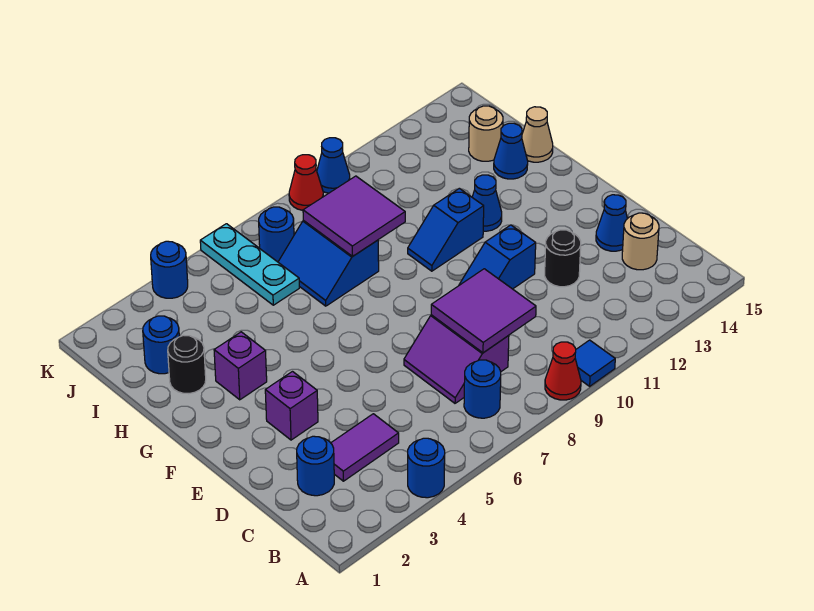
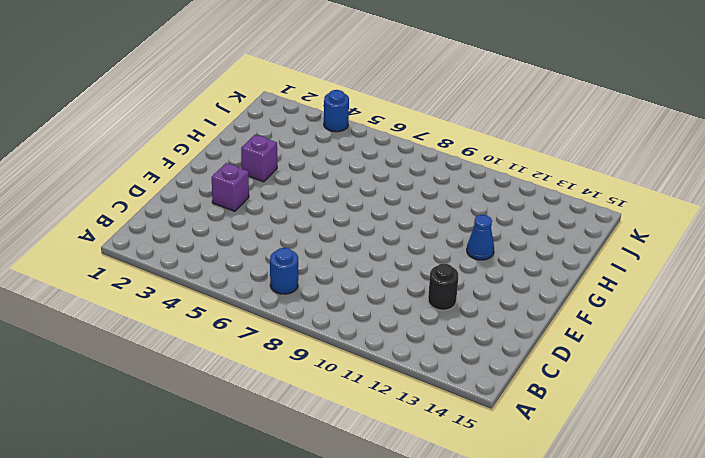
none -> blue round brick A4 level 1
none -> red cone A9 level 1
none -> blue tile A10 level 1

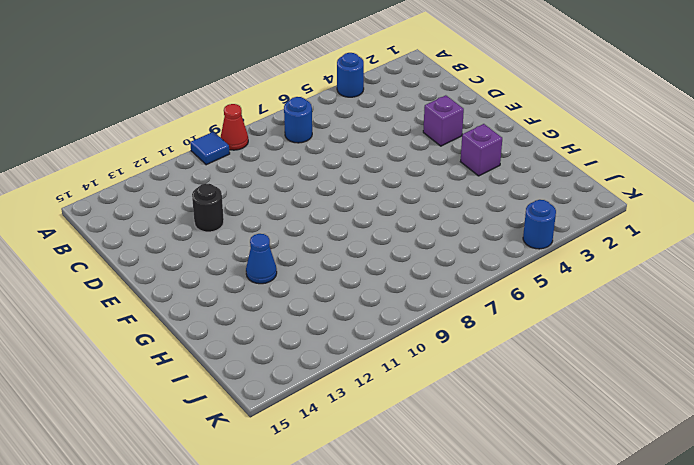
none -> blue round brick C2 level 1
none -> purple tile C3:C4 level 1
none -> purple slope C7:D8 level 1 top 8

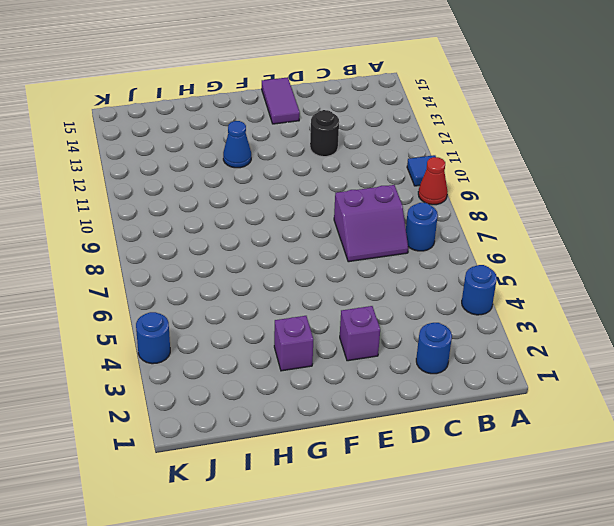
purple tile E14:E15 level 1 -> purple tile C3:C4 level 1
none -> tan round brick C14 level 1
none -> blue cone D14 level 1
none -> blue slope E10:E11 level 1 top 11

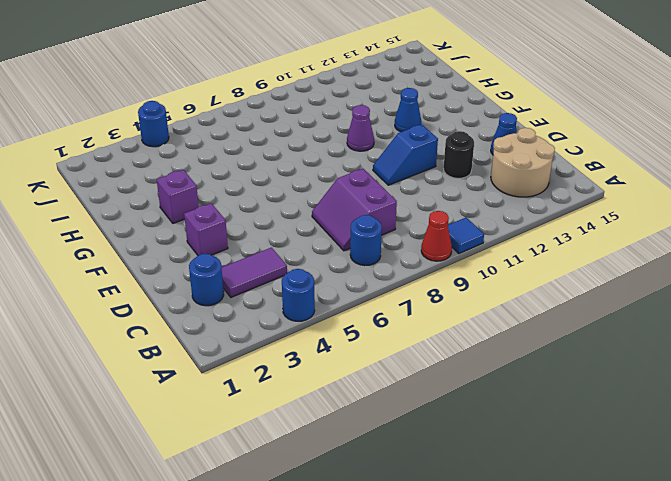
tan round brick B13:C14 level 1 -> tan round brick C14 level 1
purple cone G10 level 1 -> blue slope G10:G11 level 1 top 11
none -> black round brick H2 level 1
none -> blue slope H7:I8 level 1 top 8
none -> blue cone H14 level 1

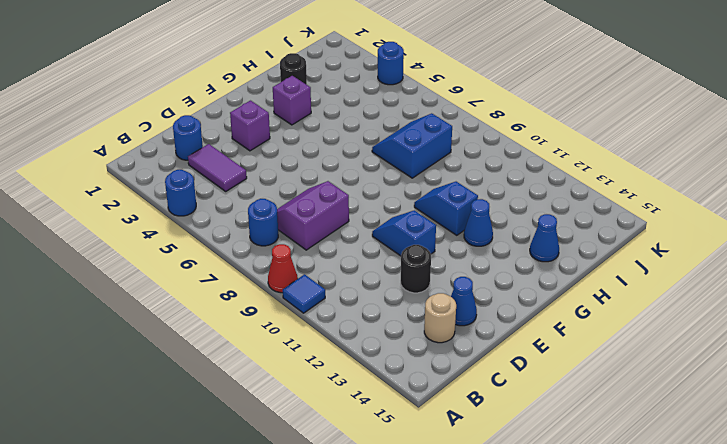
none -> tan cone H15 level 1
none -> blue round brick I2 level 1
none -> cyan plate I6:K6 level 1

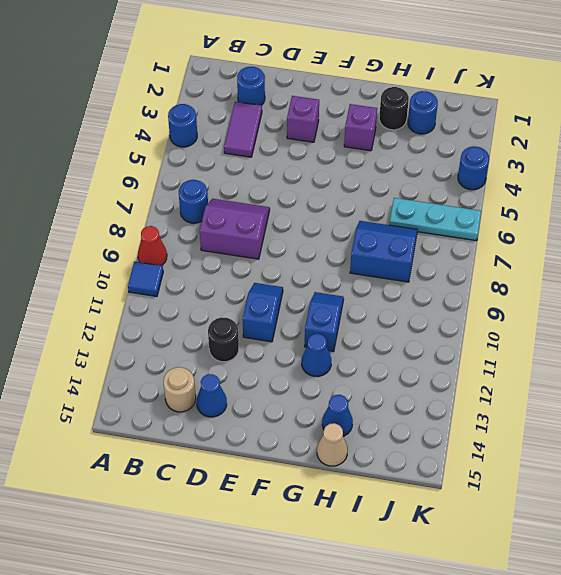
none -> tan round brick I14 level 1
none -> blue round brick J7 level 1
none -> red cone K9 level 1

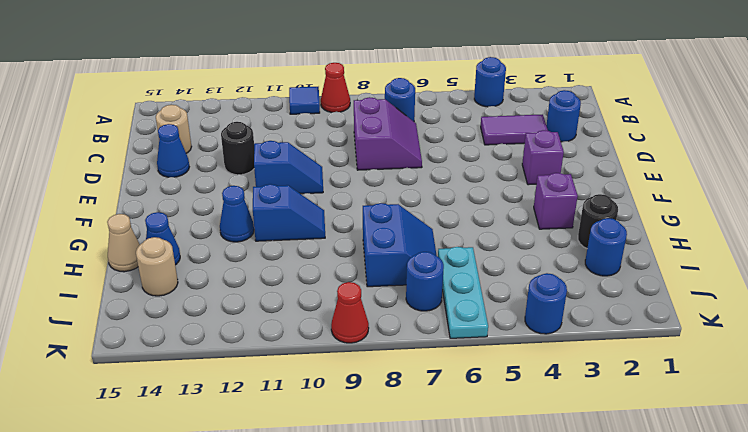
none -> blue cone K10 level 1
none -> purple tile C8:D9 level 2
none -> purple tile H8:I9 level 2

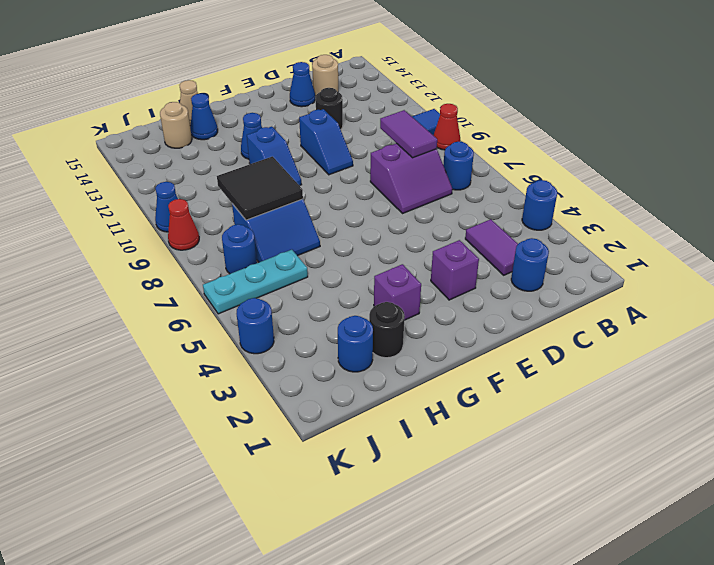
purple tile C8:C9 level 2 -> purple tile C8:D9 level 2
black tile H8:I9 level 2 -> purple tile H8:I9 level 2

